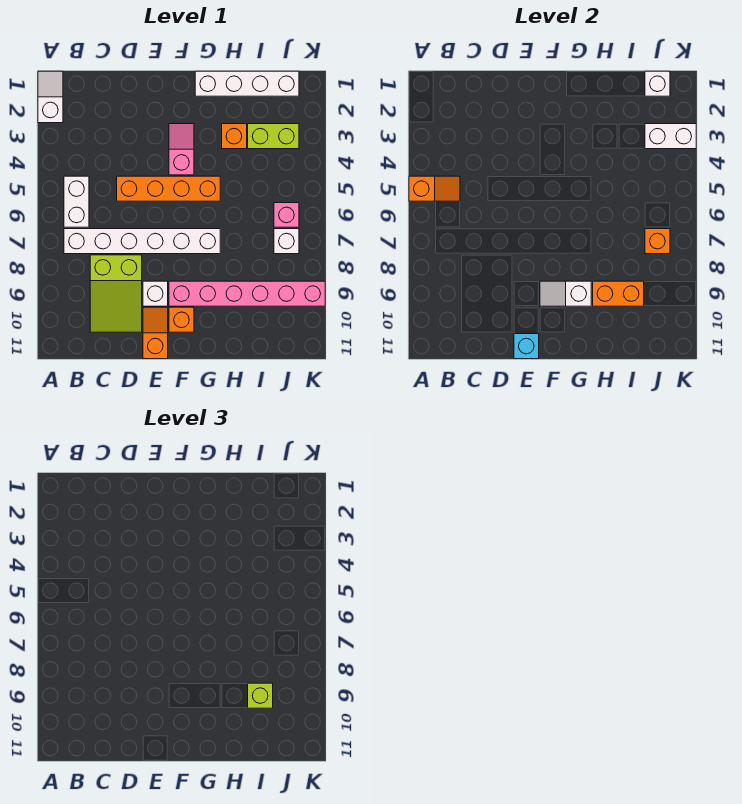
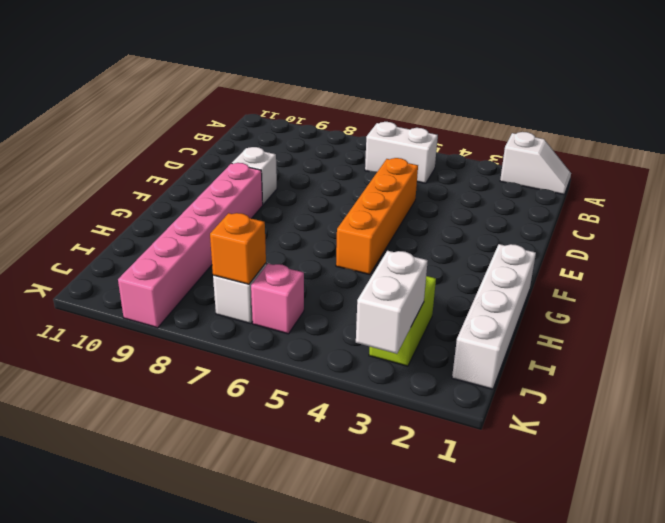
none -> white brick B7:G7 level 1
none -> lime slope C8:D10 level 1 top 8
none -> orange slope E10:E11 level 1 top 11

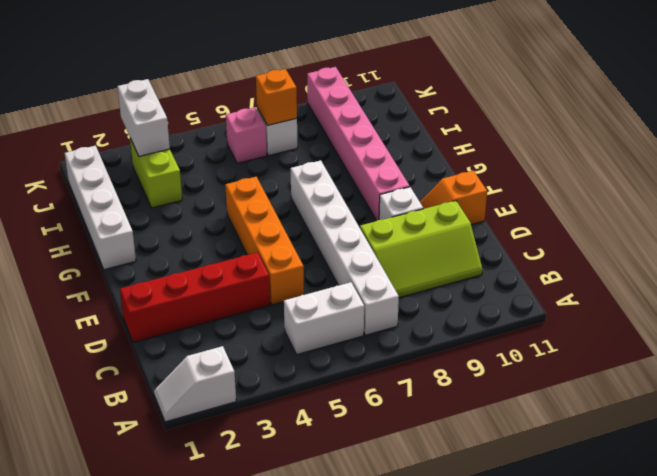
lime slope C8:D10 level 1 top D -> lime slope C8:D10 level 1 top 8
red brick D1:D4 level 1 -> none
none -> pink slope F3:F4 level 1 top 4
none -> orange brick F10 level 1
none -> orange brick H3 level 1

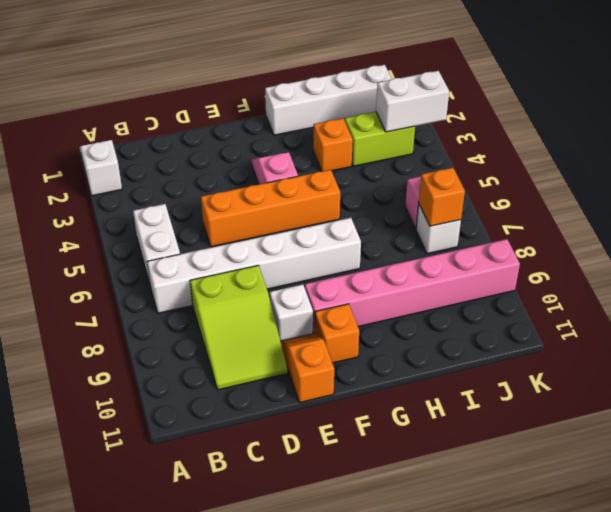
none -> orange slope A5:B5 level 2 top A
none -> cyan brick E11 level 2
none -> white slope F9:G9 level 2 top G

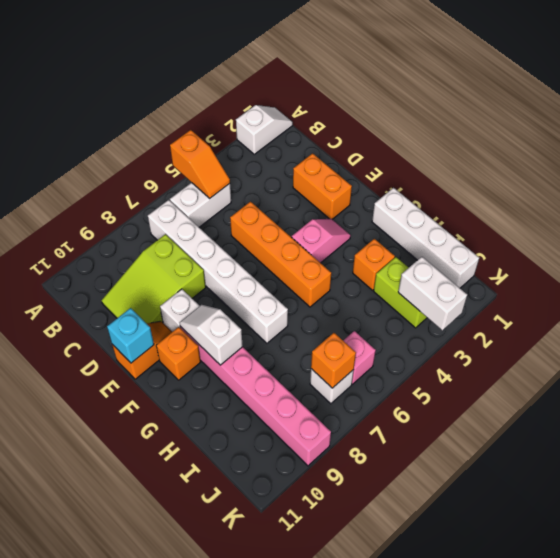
orange brick D2:E2 level 1 -> orange brick H9:I9 level 2
none -> white brick J1 level 2
none -> lime brick I9 level 3

